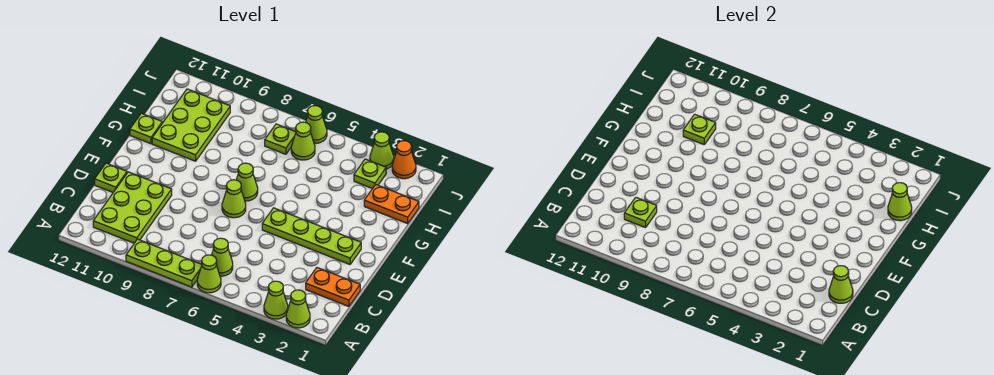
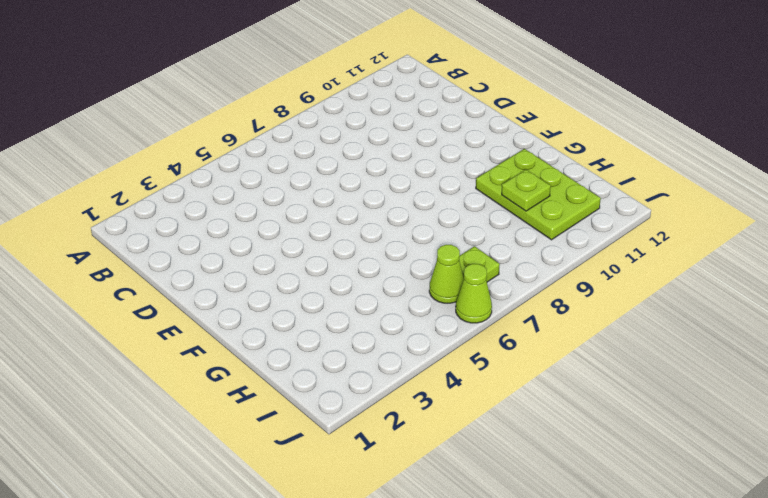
none -> lime cone A2 level 1
none -> lime cone A3 level 1
none -> lime cone A6 level 1

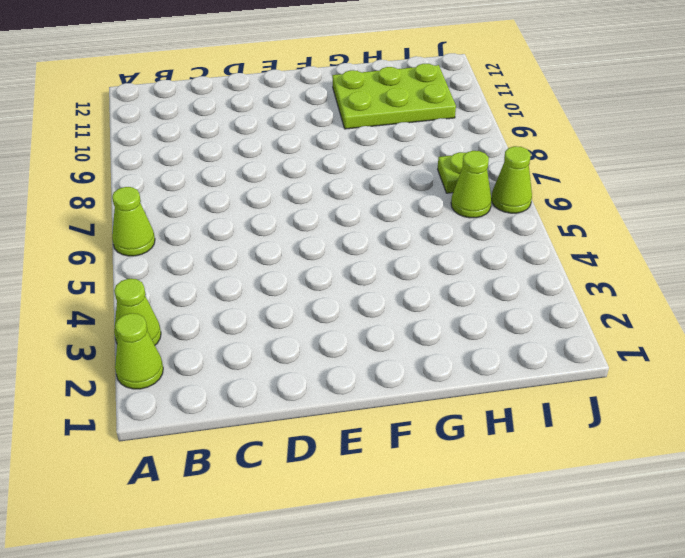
none -> lime plate A7:A9 level 1
none -> lime cone B6 level 1
none -> lime plate B10:D11 level 1

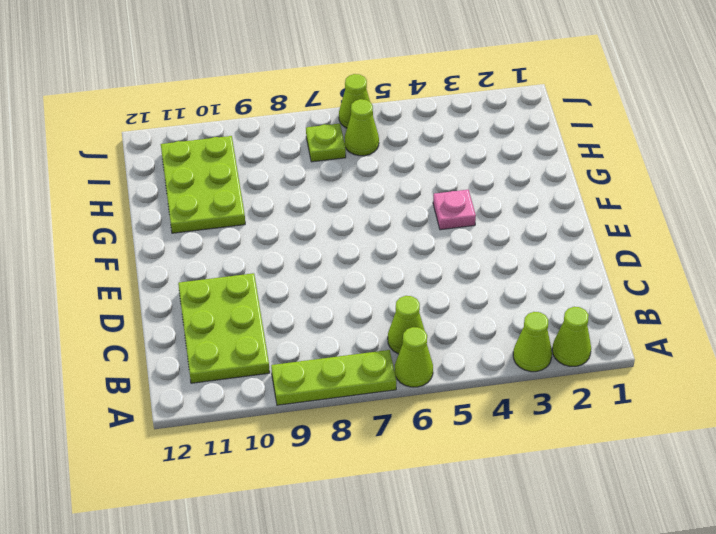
pink plate F4 level 1 -> none
none -> orange plate C1:C2 level 1
none -> lime plate D12 level 1
none -> lime plate E2:E5 level 1

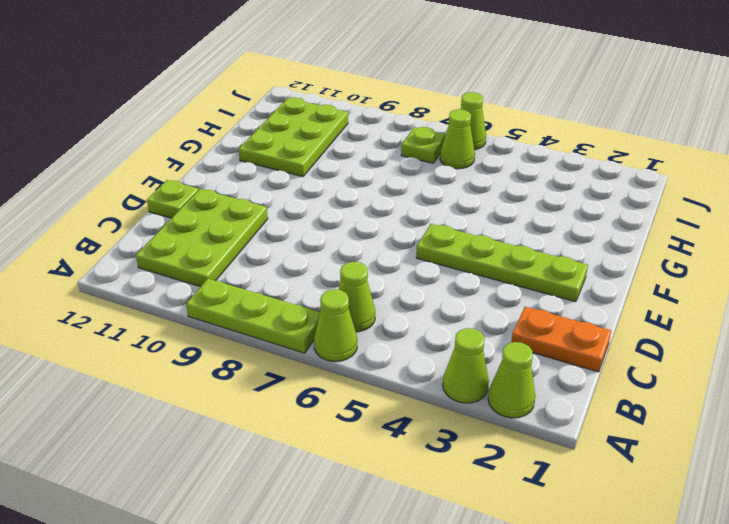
none -> lime cone E7 level 1
none -> lime cone F7 level 1
none -> lime plate G12 level 1

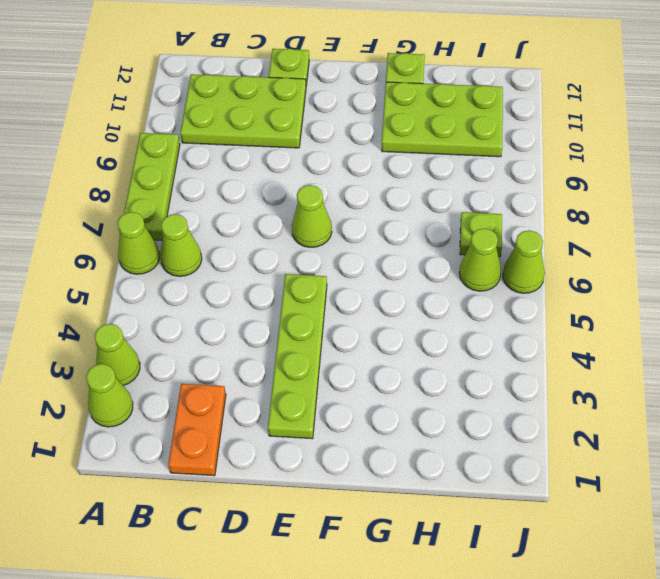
none -> lime cone F7 level 1
none -> orange plate H1:H2 level 1
none -> lime plate I3 level 1

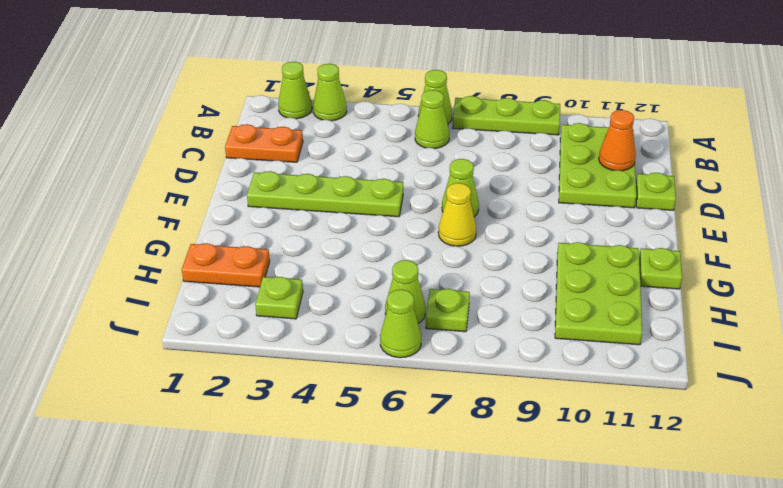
orange cone C11 level 2 -> orange cone J2 level 1
yellow cone F7 level 1 -> lime cone F7 level 1
none -> lime cone J3 level 1
none -> lime cone C1 level 2
none -> lime plate C10 level 2

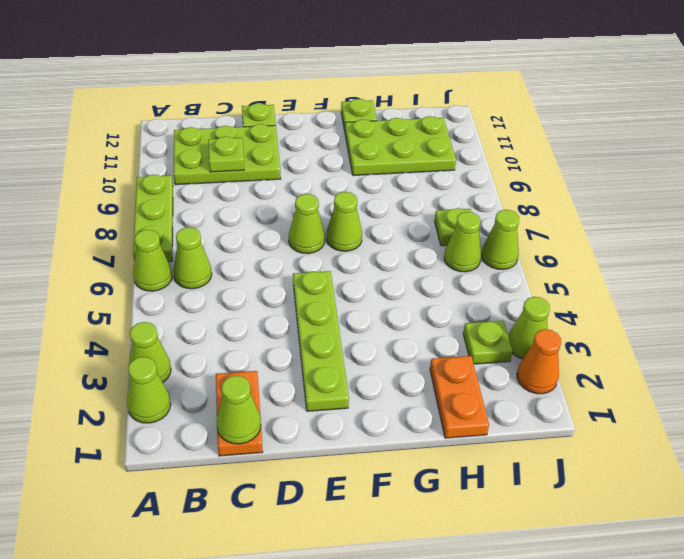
none -> lime cone H1 level 2
none -> lime plate H10 level 2

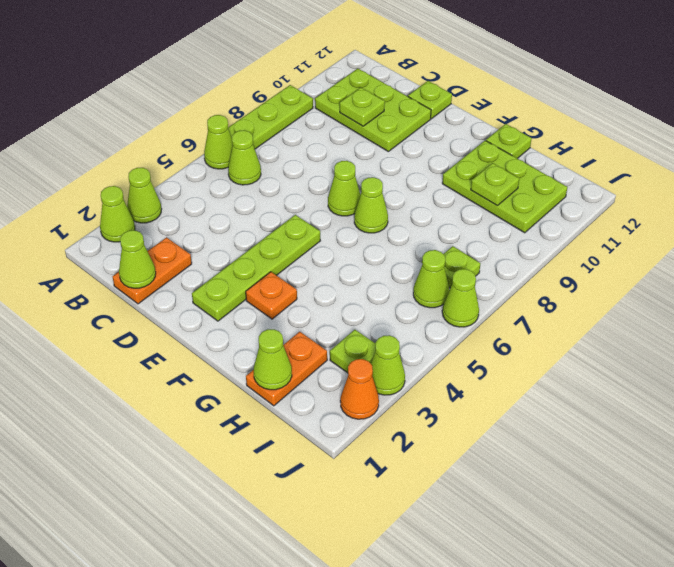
orange plate F3 level 1 -> none

